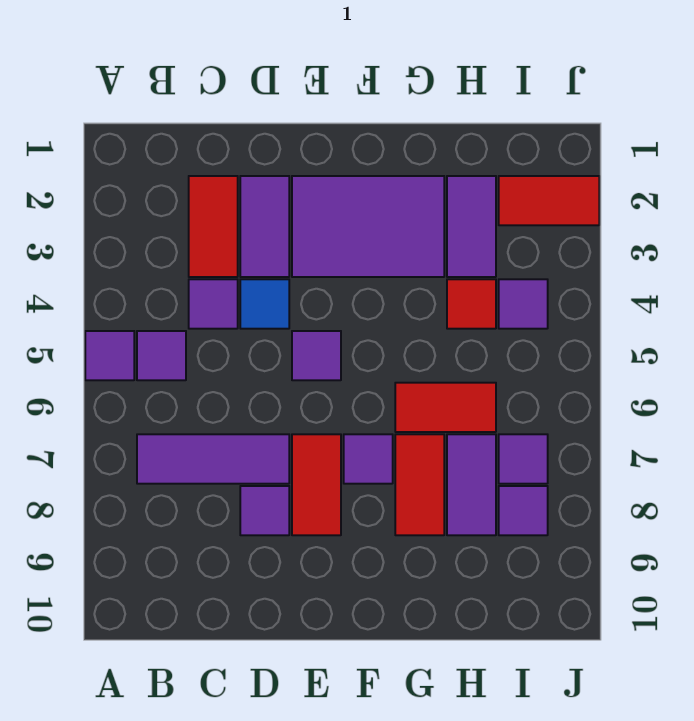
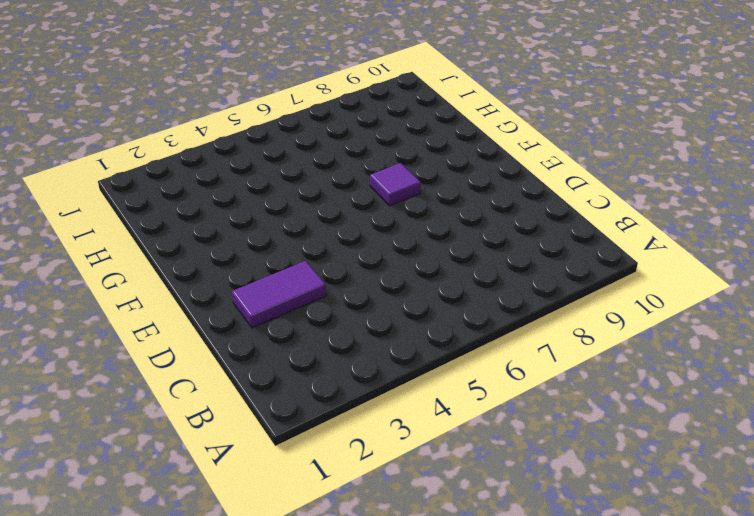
none -> purple tile A5 level 1
none -> purple tile B5 level 1
none -> purple tile B7:D7 level 1

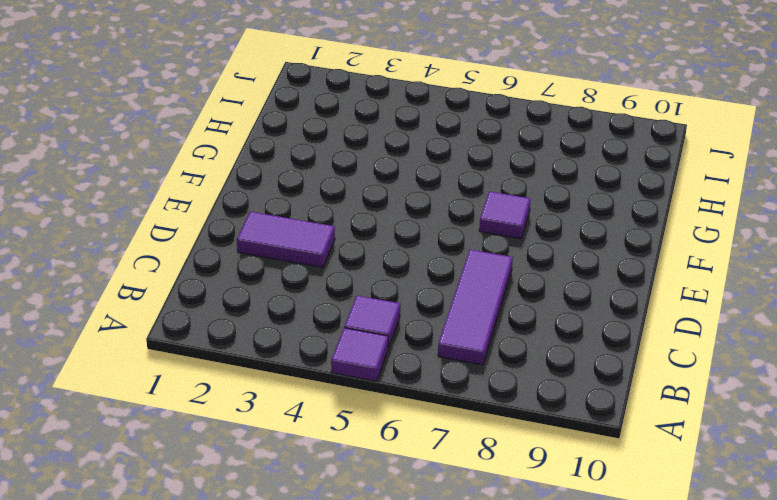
none -> red tile C2:C3 level 1
none -> purple tile C4 level 1
none -> blue tile D4 level 1

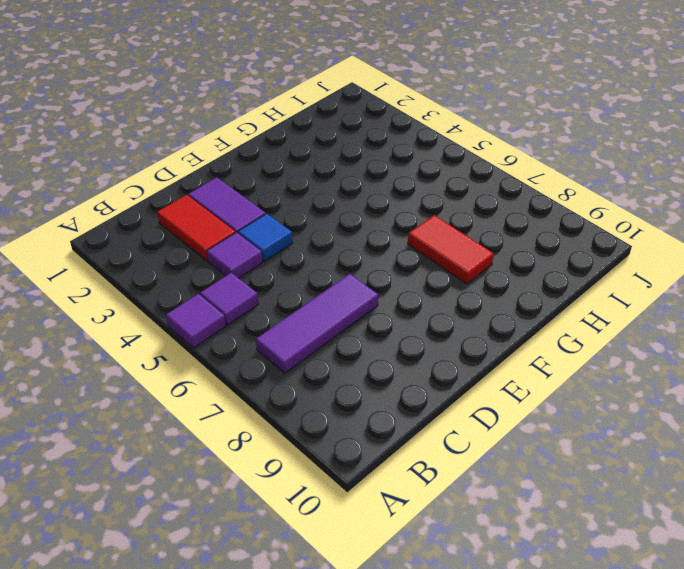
none -> purple tile D8 level 1
none -> purple tile E2:G3 level 1
none -> purple tile E5 level 1

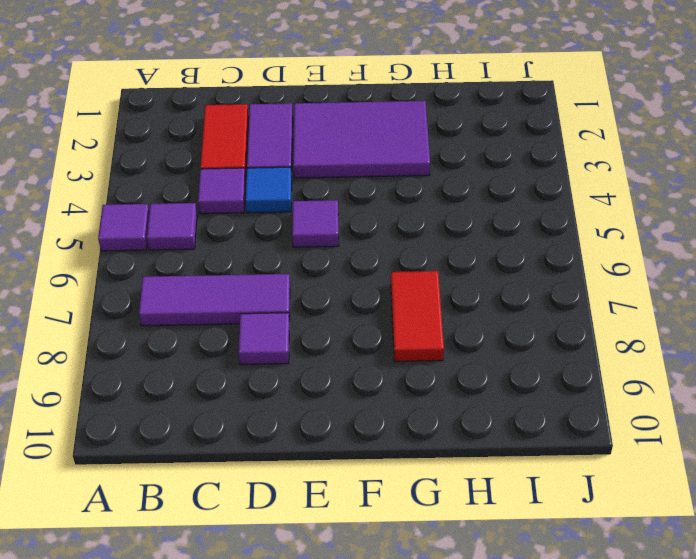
none -> red tile E7:E8 level 1
none -> purple tile F7 level 1
none -> red tile G6:H6 level 1

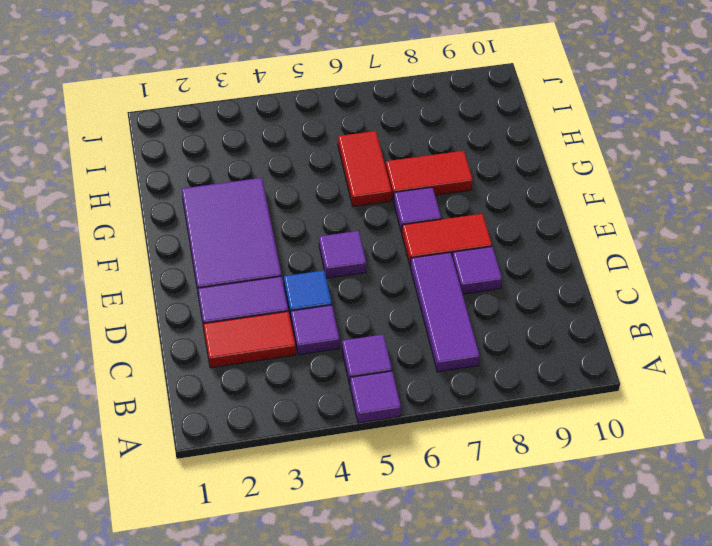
none -> purple tile H2:H3 level 1
none -> red tile H4 level 1
none -> purple tile H7:H8 level 1

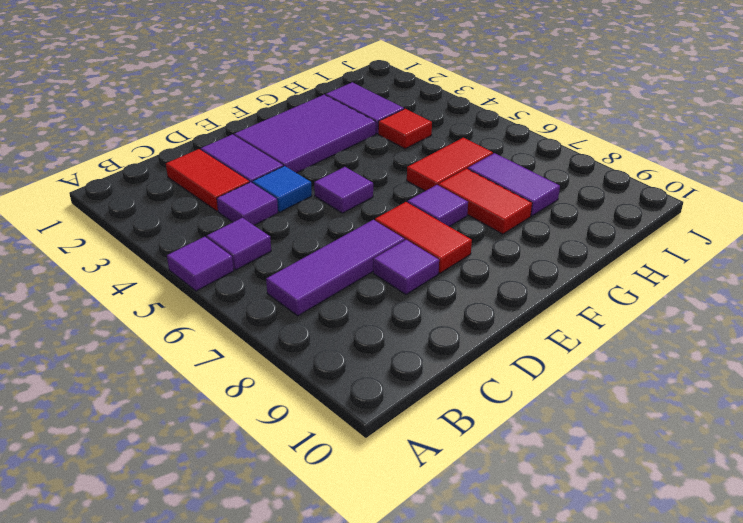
none -> red tile I2:J2 level 1
none -> purple tile I4 level 1
none -> purple tile I7 level 1

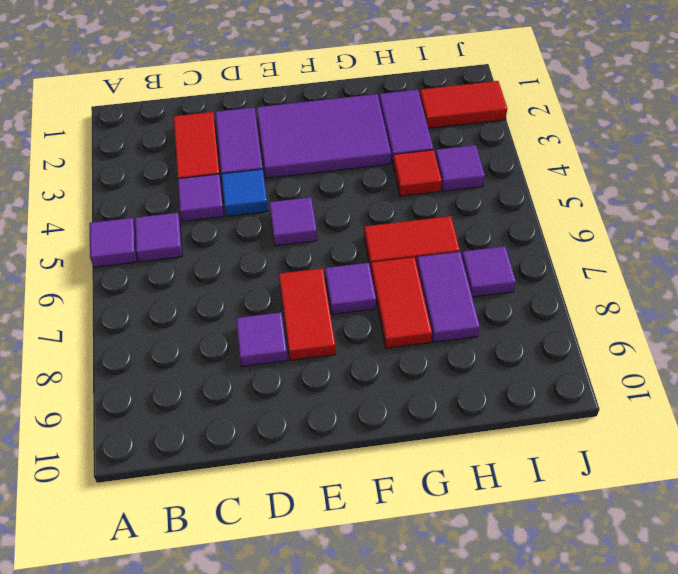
none -> purple tile B7:D7 level 1
none -> purple tile I8 level 1

